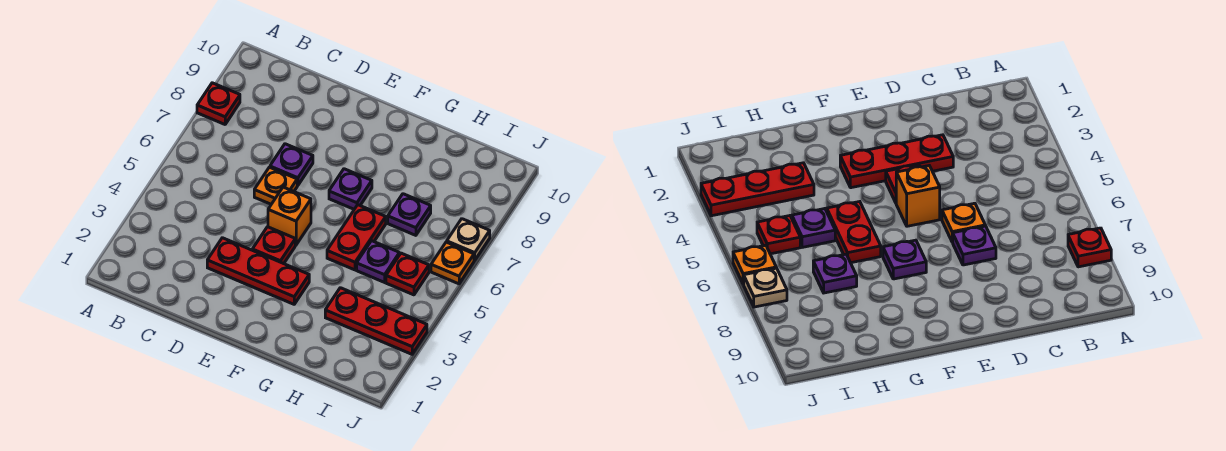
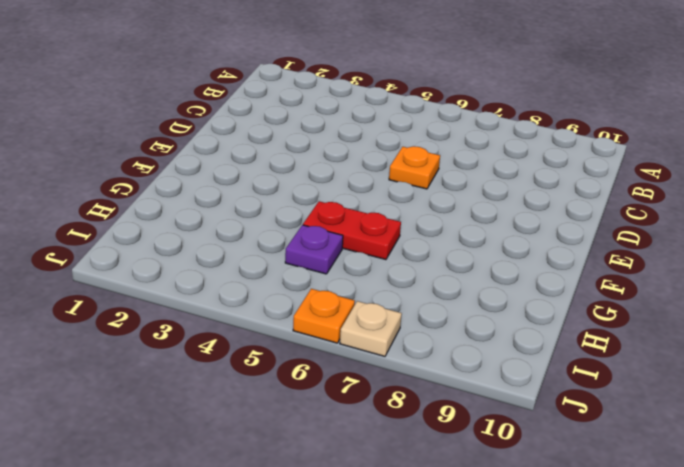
none -> red plate A8 level 1
none -> red plate D3:F3 level 1
none -> purple plate D7 level 1

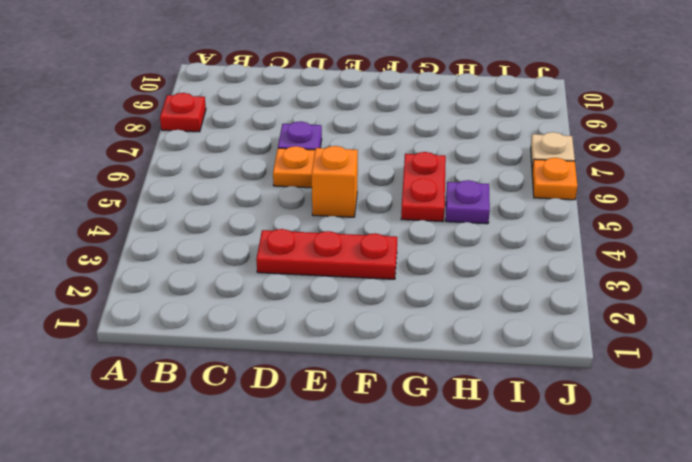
none -> red plate E4 level 1
none -> purple plate F7 level 1
none -> red plate H3:J3 level 1

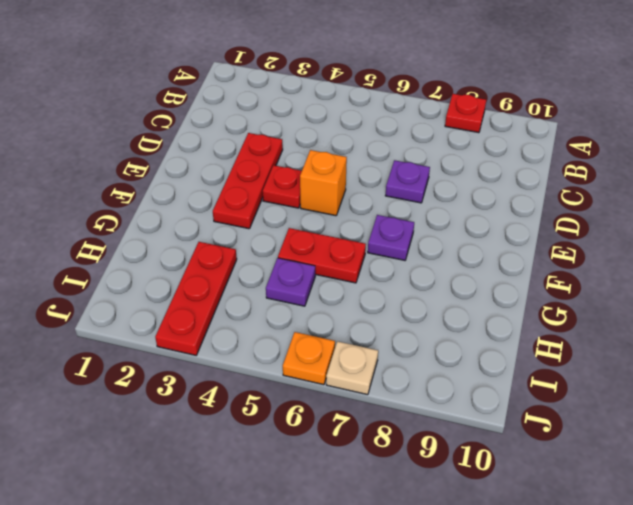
none -> orange plate D6 level 1
none -> purple plate H7 level 1
none -> red plate I5 level 1

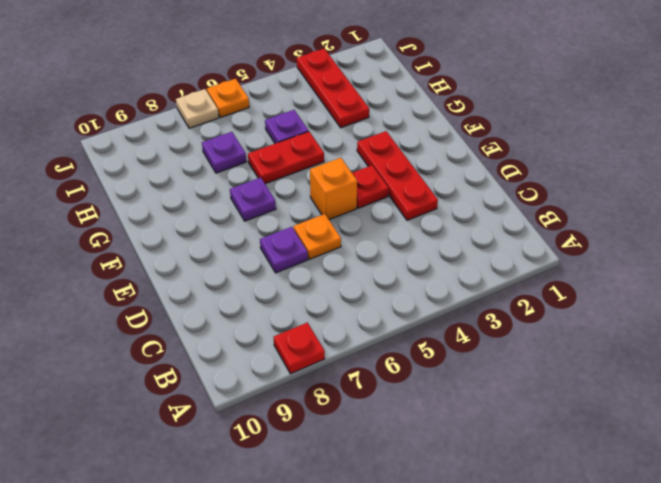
none -> red plate I5 level 1

